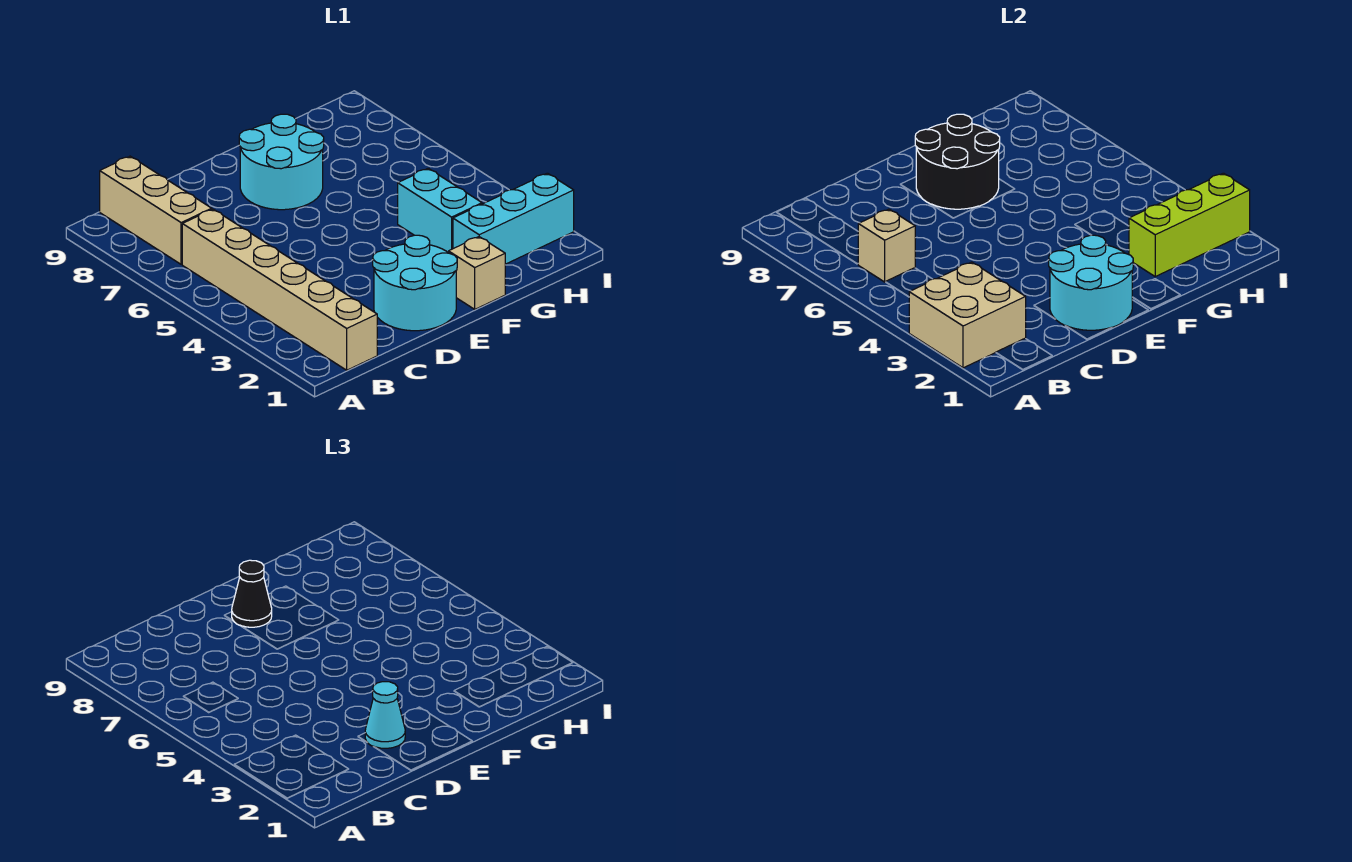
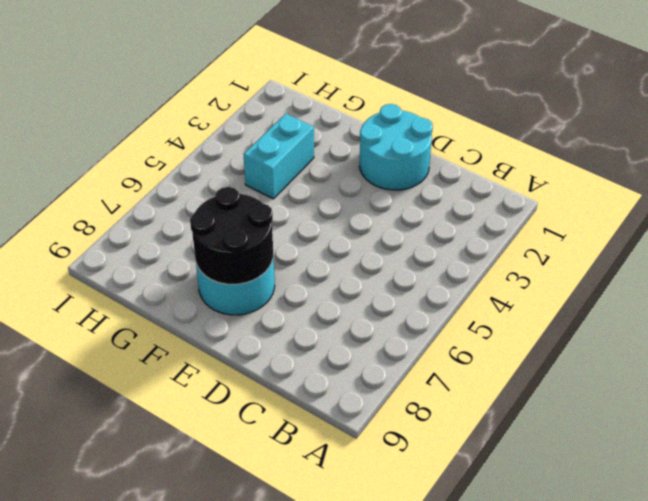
none -> tan brick B1:B6 level 1
none -> tan brick B7:B9 level 1
none -> tan brick F1 level 1

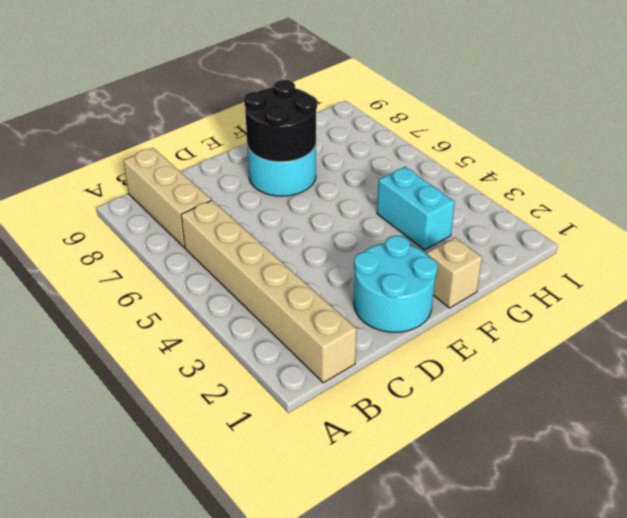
none -> cyan brick G2:I2 level 1
none -> tan brick A2:B3 level 2
none -> tan brick B6 level 2

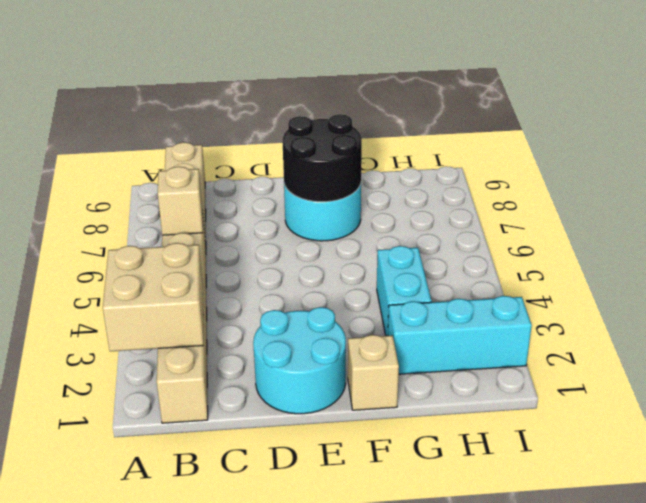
none -> cyan round brick D1:E2 level 2
none -> lime brick G2:I2 level 2
none -> cyan cone D2 level 3

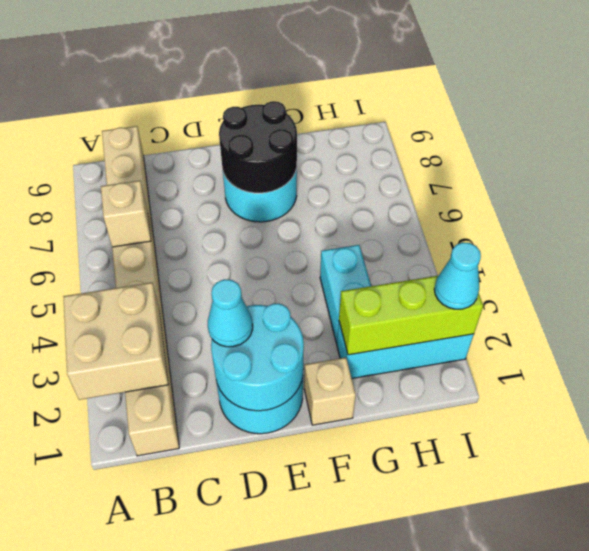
cyan cone I2 level 3 -> none
none -> black cone E8 level 3

